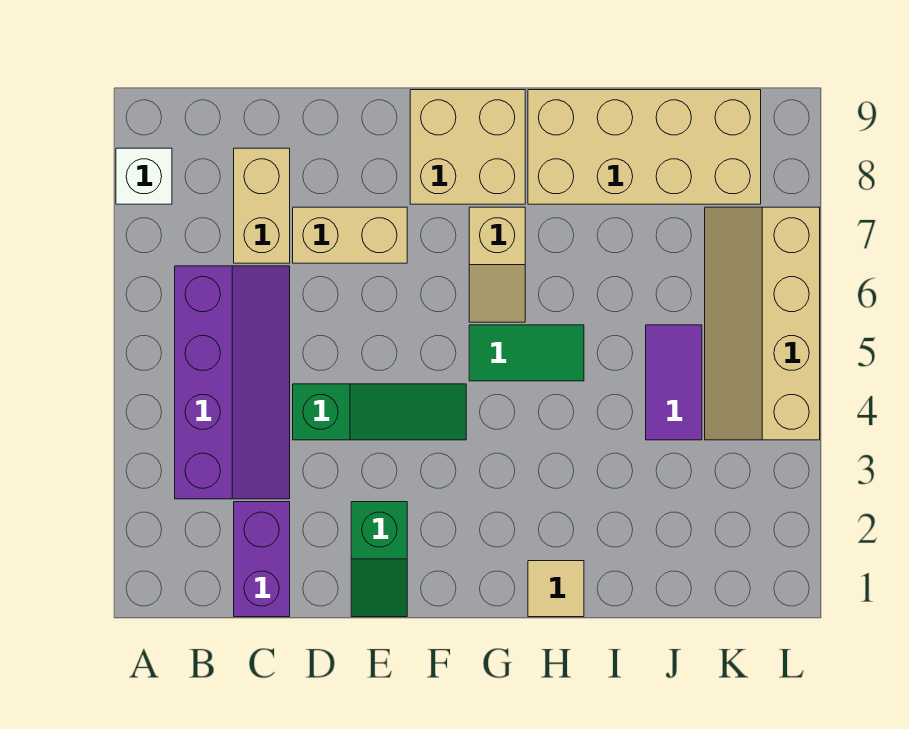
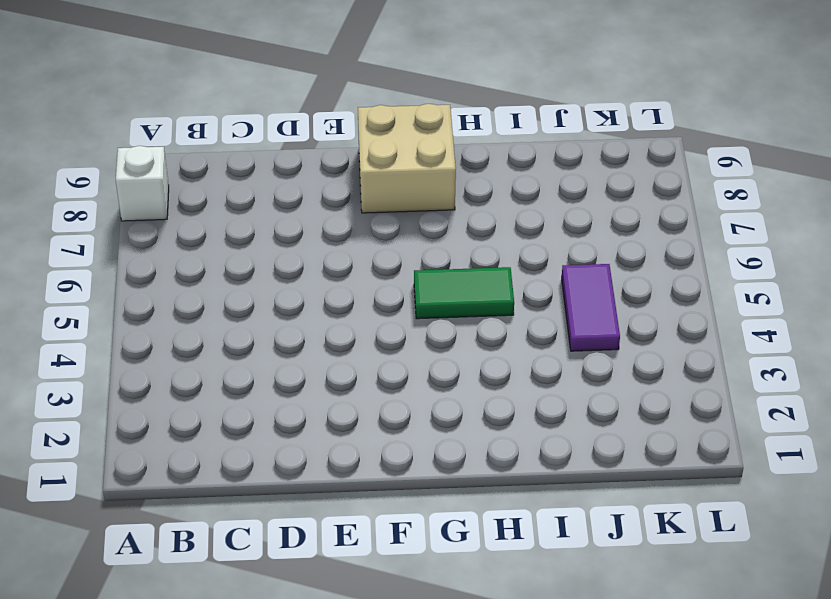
none -> purple slope B3:C6 level 1 top B
none -> purple brick C1:C2 level 1
none -> tan brick C7:C8 level 1

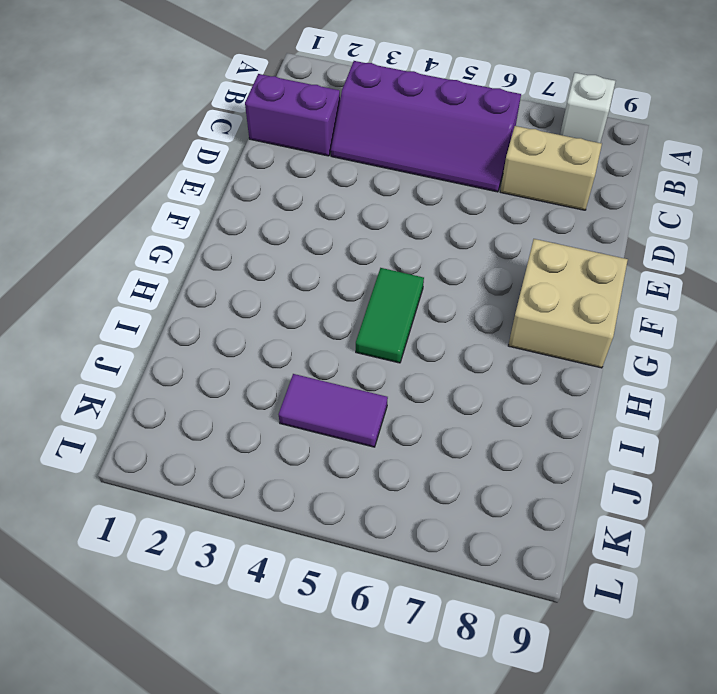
none -> green slope D4:F4 level 1 top D
none -> tan brick D7:E7 level 1
none -> green slope E1:E2 level 1 top 2

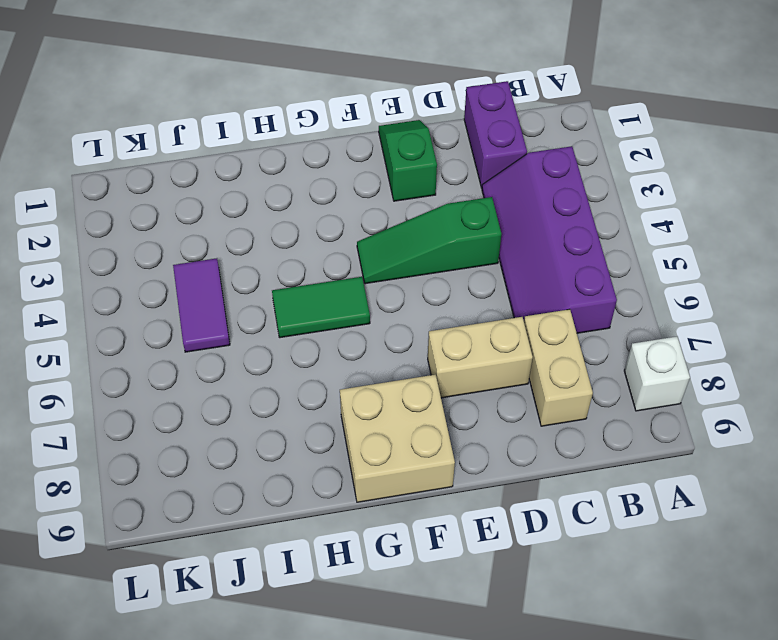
none -> tan slope G6:G7 level 1 top 7
none -> tan tile H1 level 1
none -> tan brick H8:K9 level 1

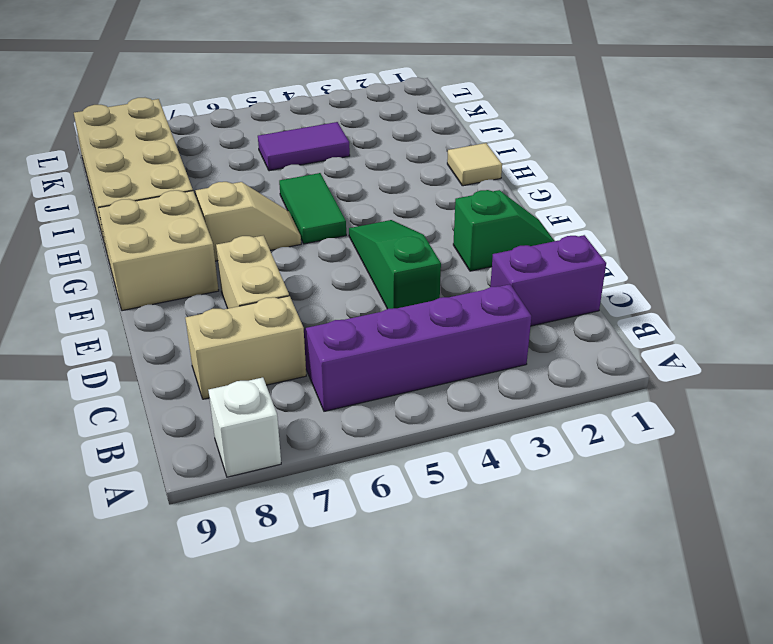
none -> tan slope K4:L7 level 1 top L

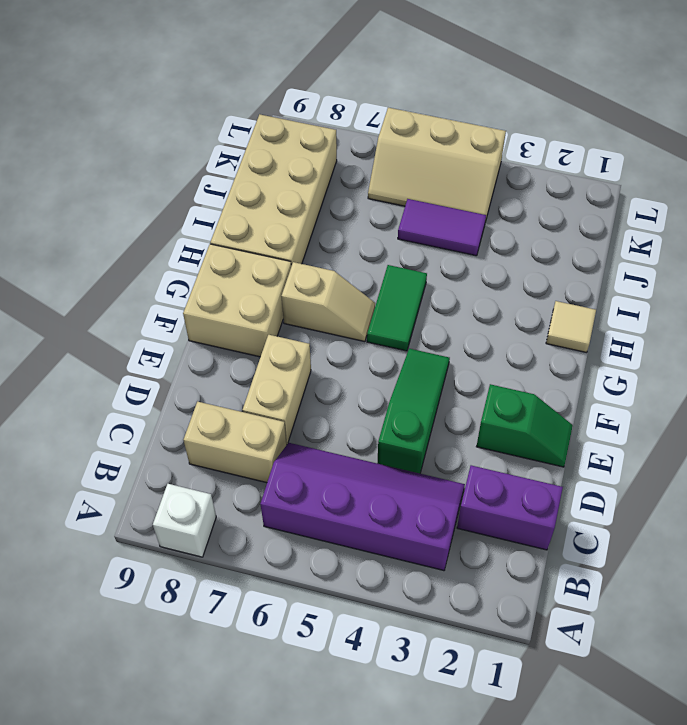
tan slope K4:L6 level 1 top L -> tan slope K4:L7 level 1 top L

